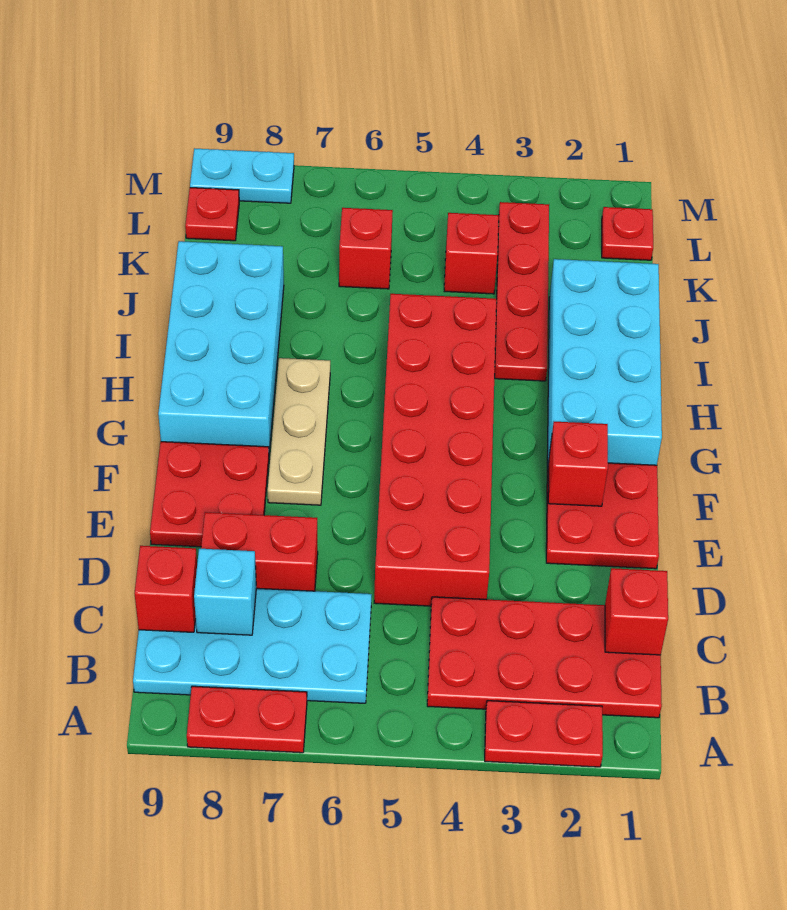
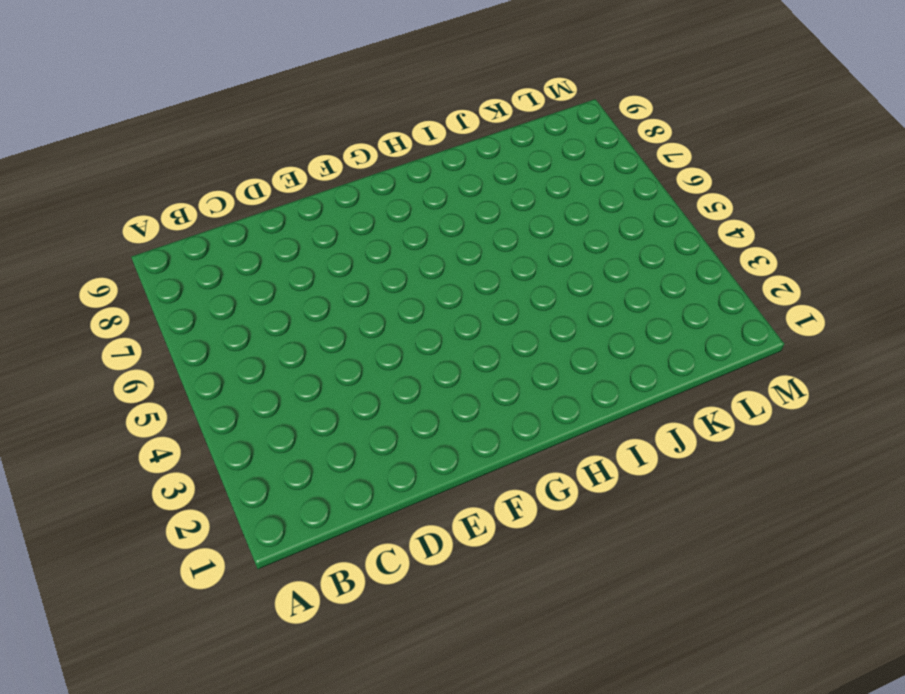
none -> red plate A2:A3 level 1
none -> red plate A7:A8 level 1
none -> red plate B1:C4 level 1

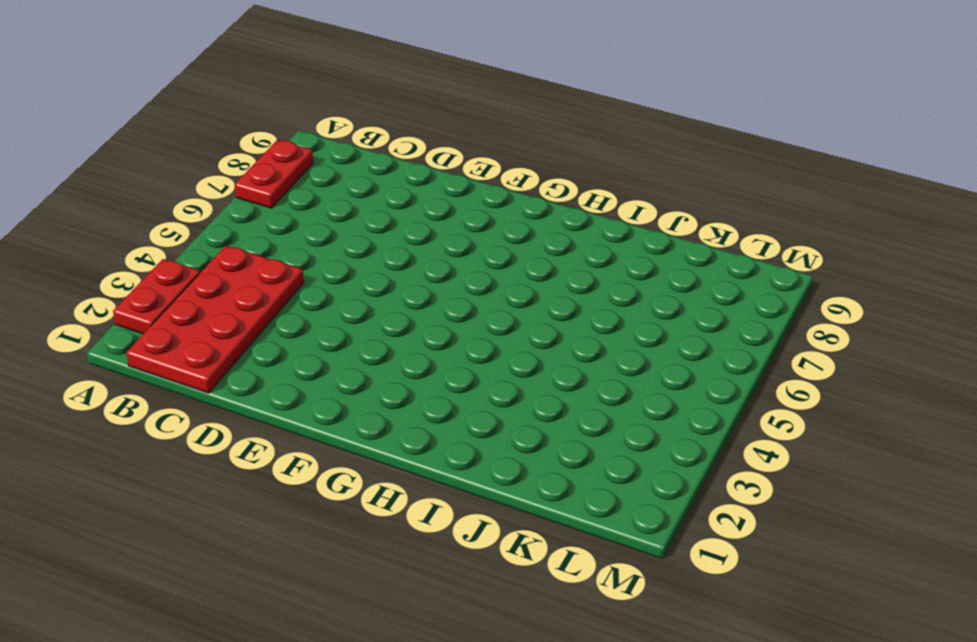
none -> cyan plate B6:C9 level 1
none -> red brick D4:I5 level 1
none -> red brick D7:D8 level 1

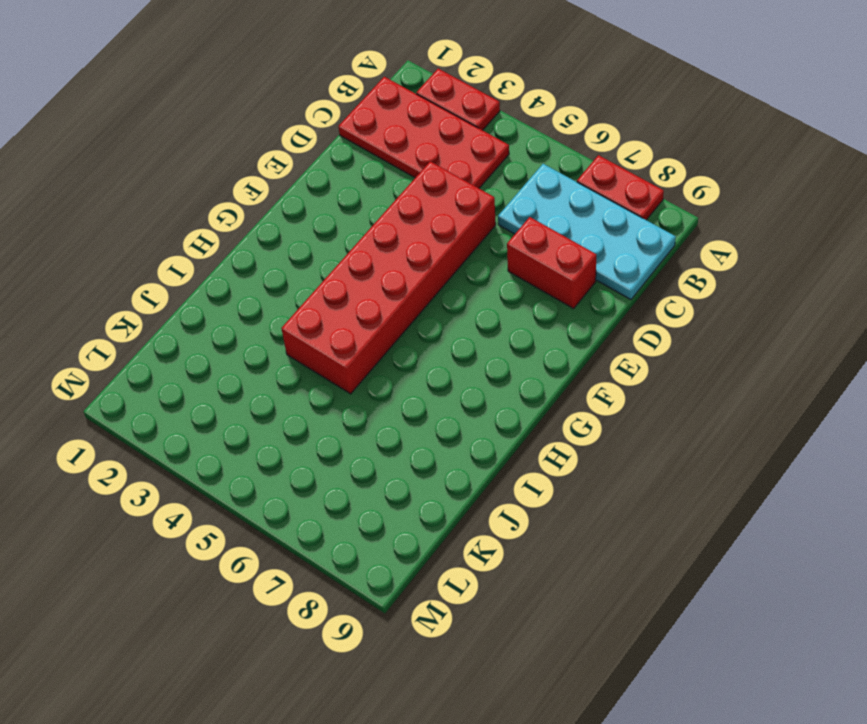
none -> red plate E1:F2 level 1
none -> red plate E8:F9 level 1
none -> tan plate F7:H7 level 1

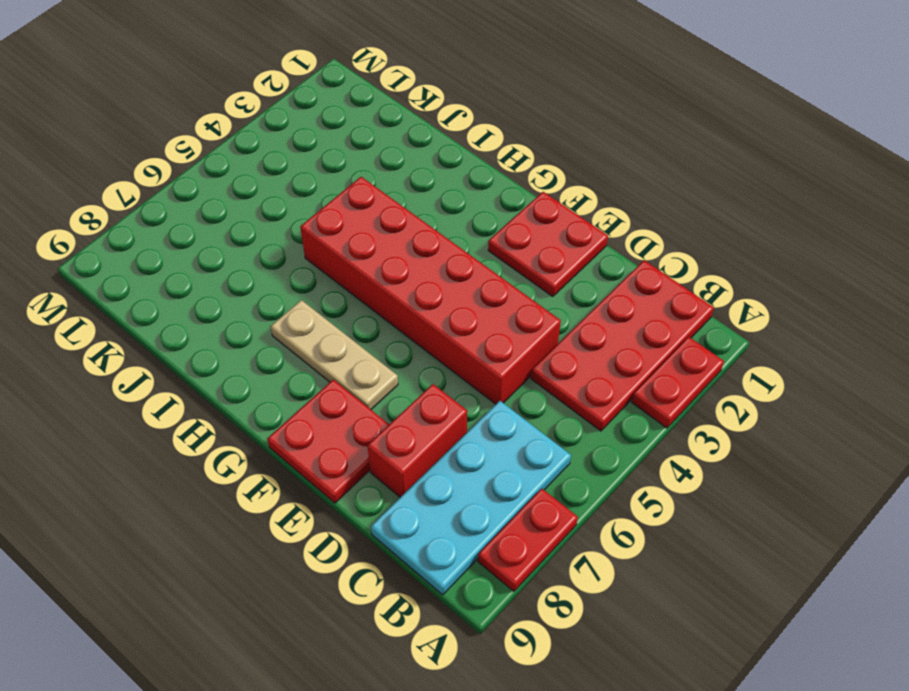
none -> cyan brick G1:J2 level 1
none -> cyan brick G8:J9 level 1
none -> red plate I3:L3 level 1

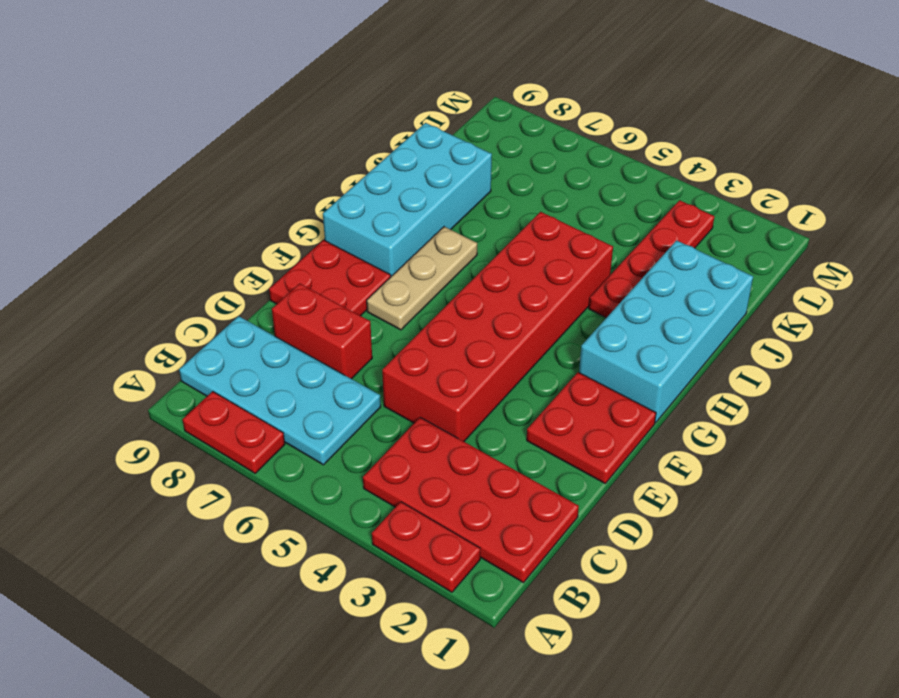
none -> red brick K4 level 1
none -> red brick K6 level 1
none -> red plate L1 level 1

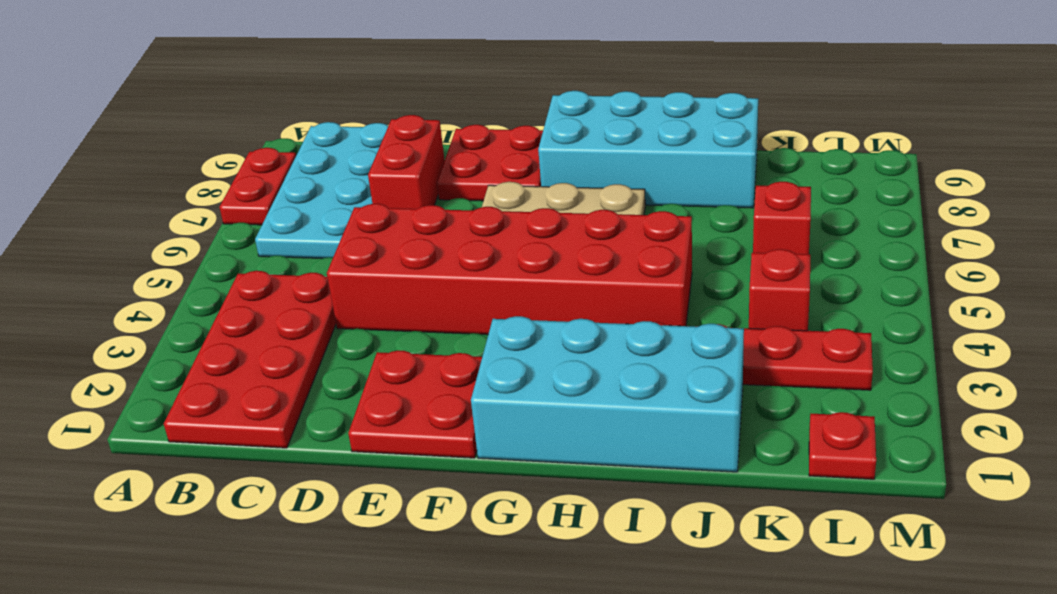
none -> red plate A2:A3 level 1
none -> red plate L9 level 1
none -> cyan plate M8:M9 level 1

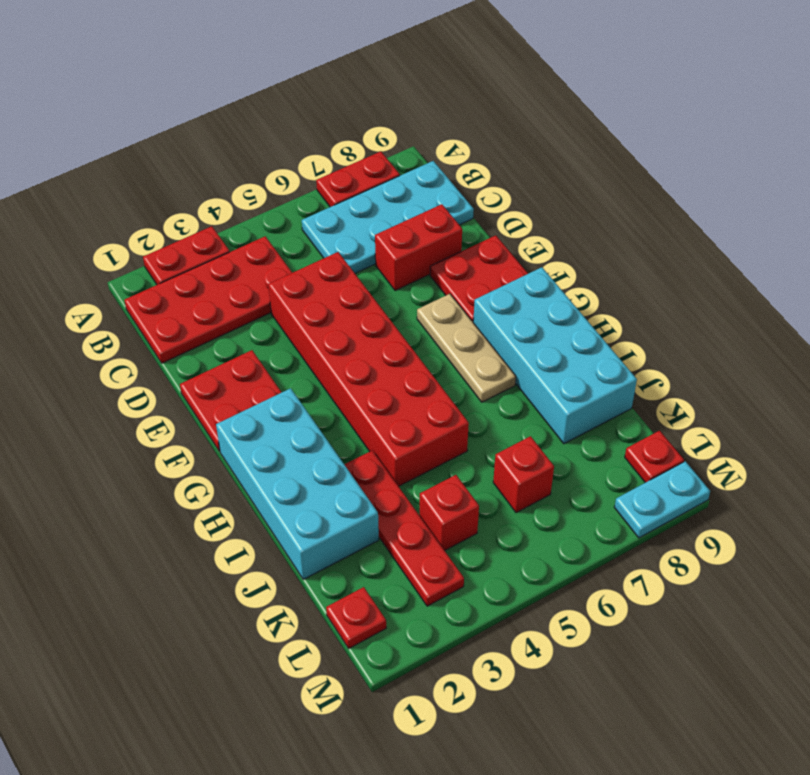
none -> red brick C1 level 2
none -> cyan brick C8 level 2
none -> red brick C9 level 2

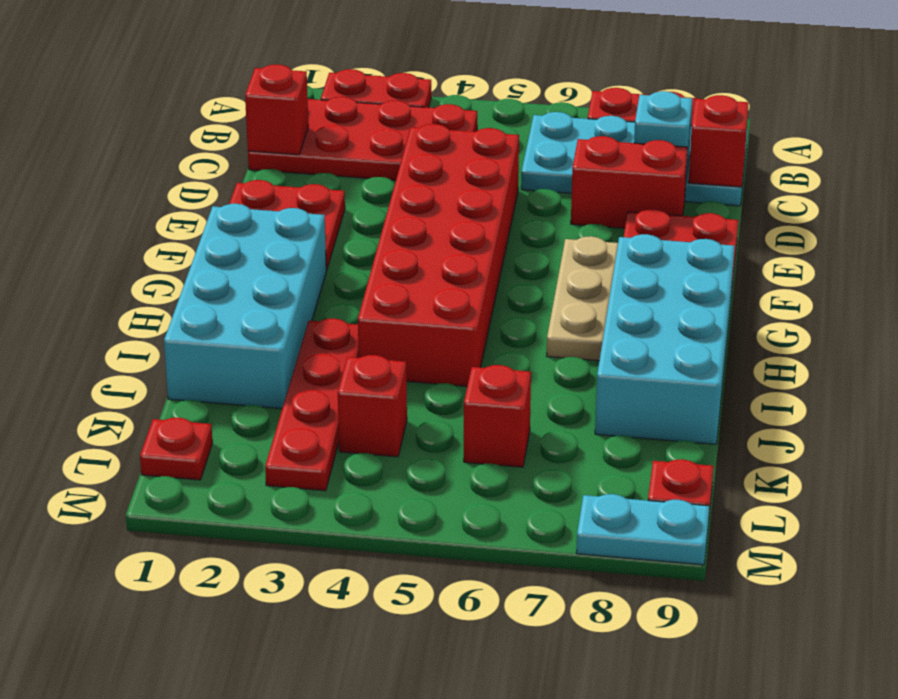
none -> red brick F2 level 2

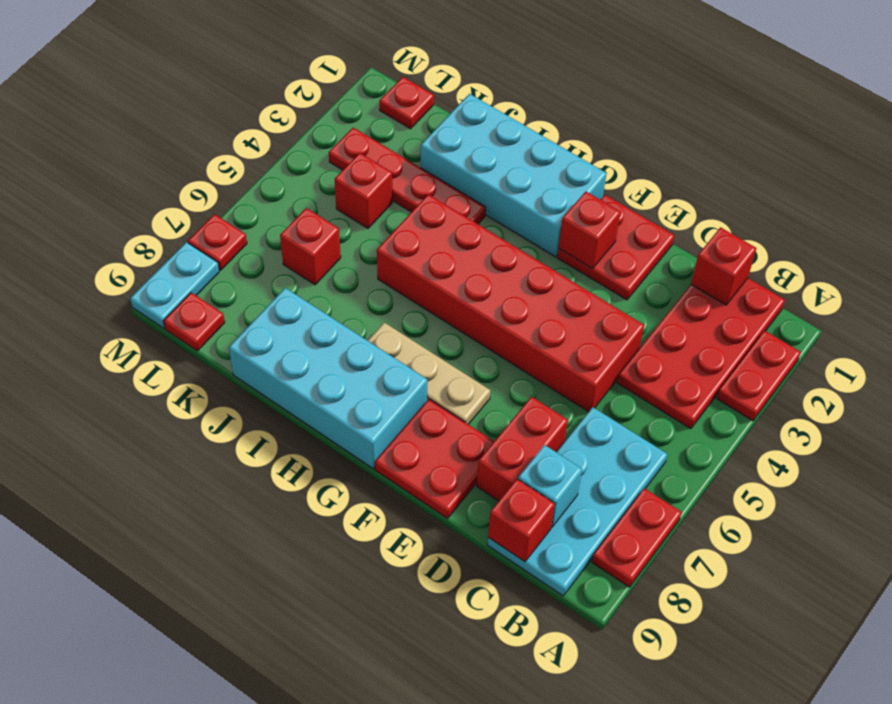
red plate M7 level 1 -> none

